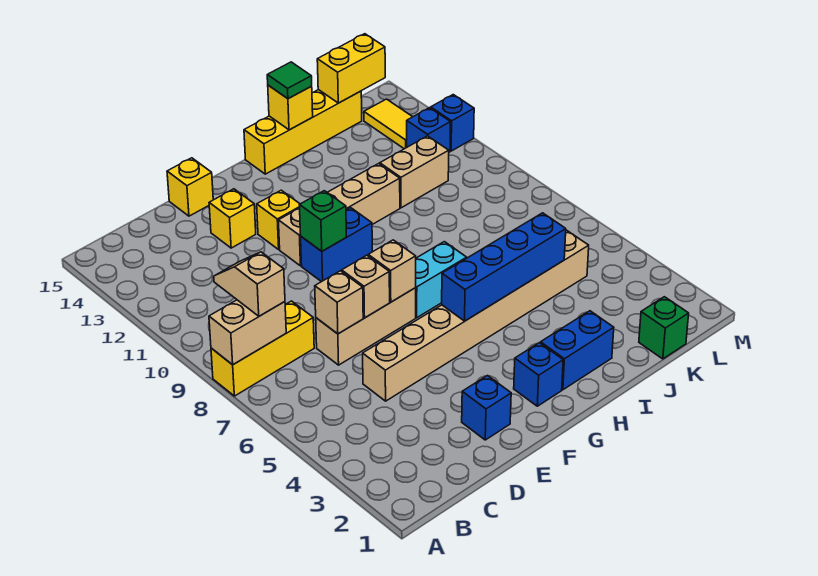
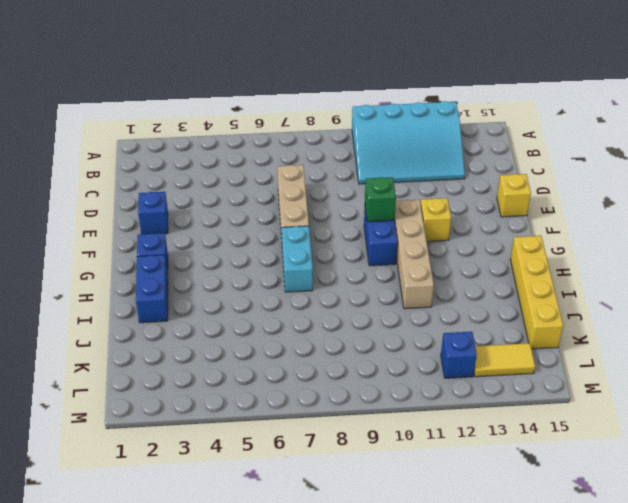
cyan slope A10:C13 level 1 top A -> none
none -> yellow brick A8:C8 level 1
none -> tan brick D5:K5 level 1
none -> yellow brick E13 level 1

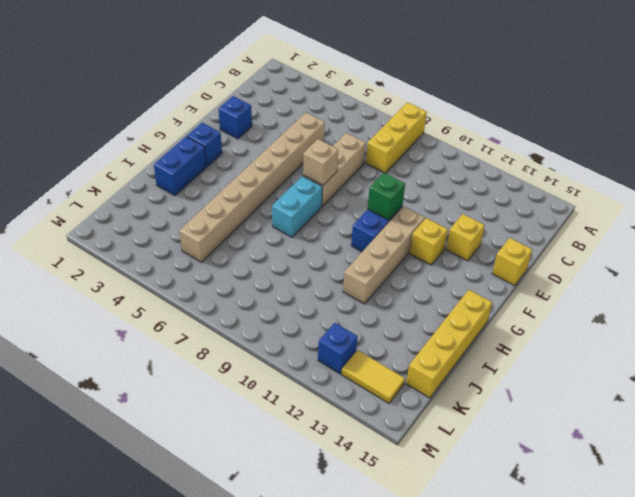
none -> tan brick J11:K11 level 1
none -> green brick K1 level 1
none -> blue brick M12 level 1

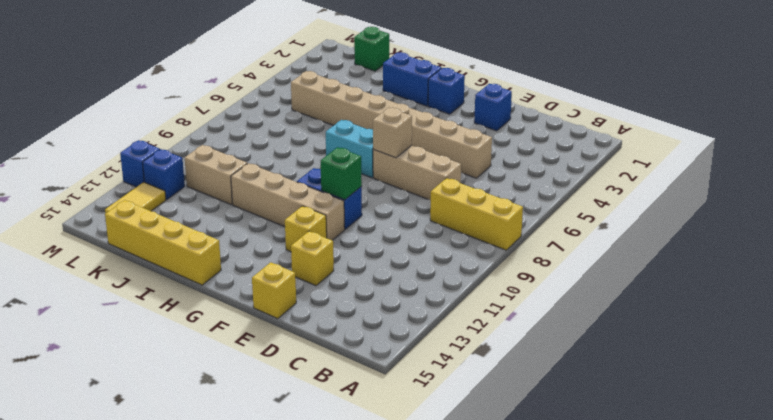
none -> tan brick A8:B8 level 2
none -> tan brick D7 level 2
none -> tan brick E7 level 2

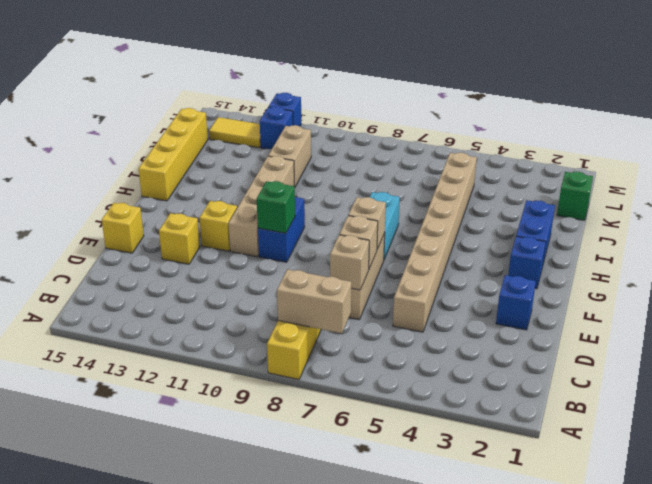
tan brick B7:B8 level 2 -> tan brick A8:B8 level 2
none -> blue brick G5:J5 level 2
none -> yellow brick I15 level 2
none -> yellow brick K15:L15 level 2

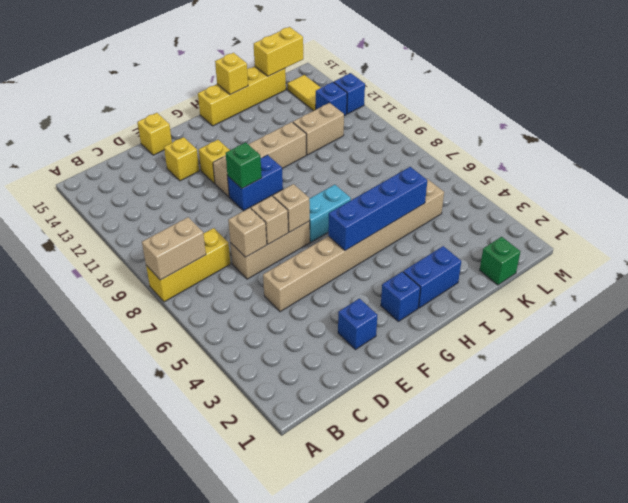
none -> tan slope B8:B9 level 3 top 8
none -> green tile I15 level 3

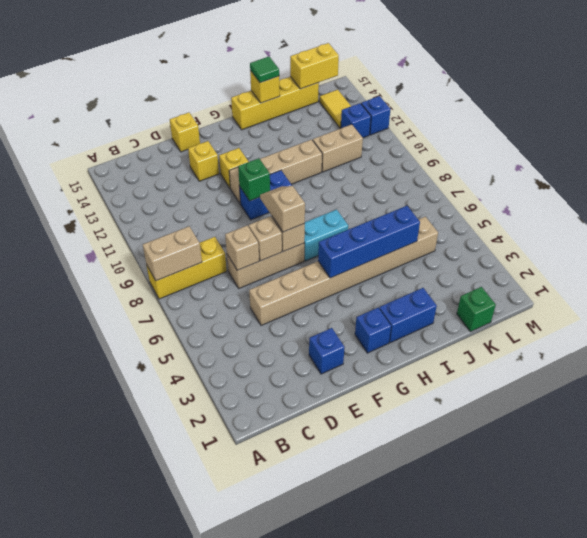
tan slope F7:F8 level 3 top 7 -> tan slope B8:B9 level 3 top 8

